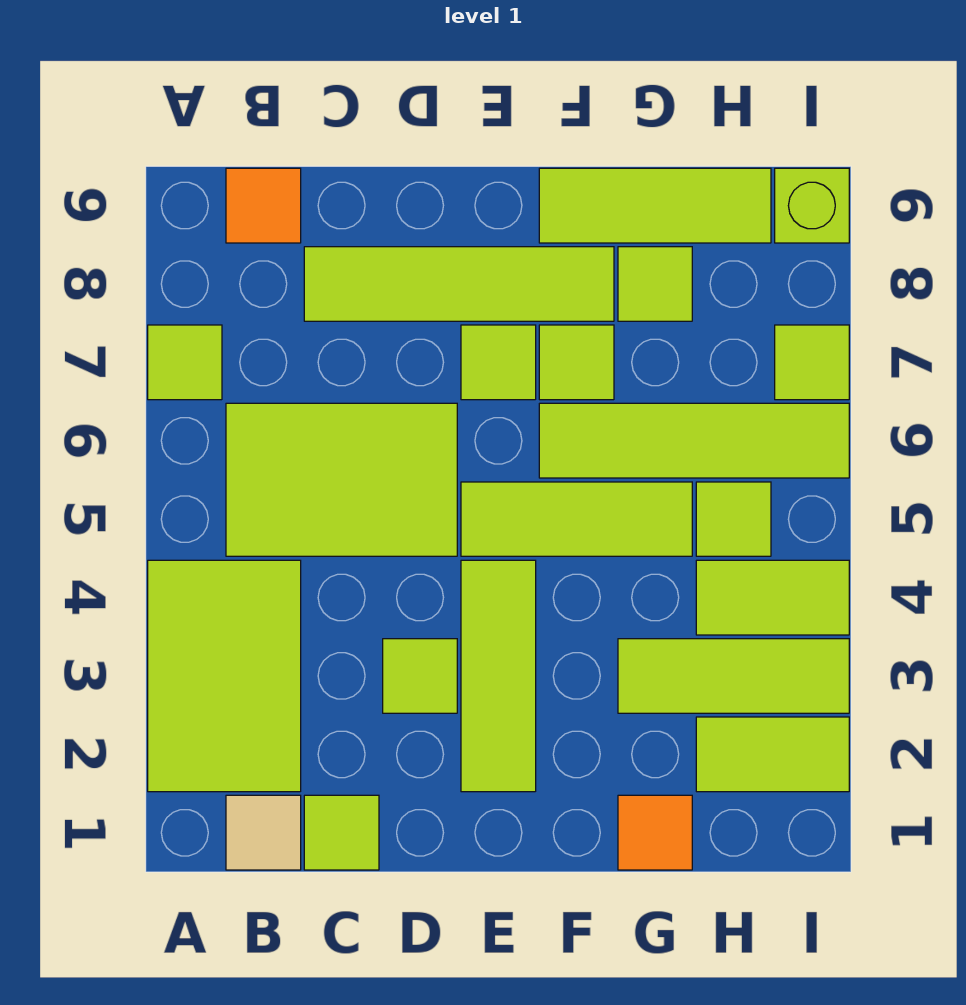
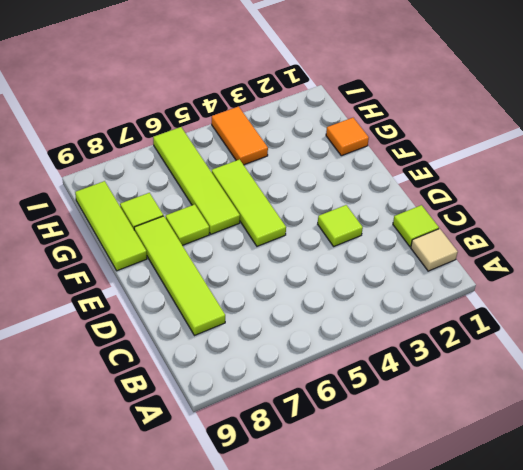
orange tile H4:I4 level 1 -> lime tile H4:I4 level 1
none -> lime tile A2:B4 level 1
none -> lime tile A7 level 1
none -> lime tile B5:D6 level 1

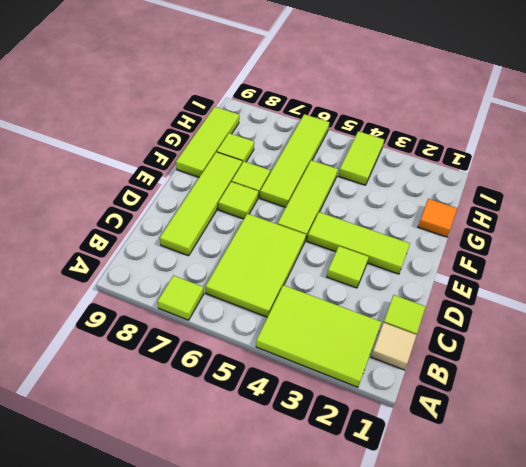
none -> orange tile B9 level 1
none -> lime tile G3:I3 level 1
none -> lime tile H2:I2 level 1

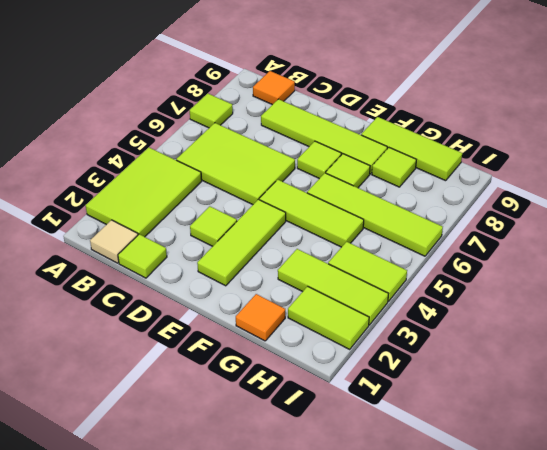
none -> lime tile H5 level 1
none -> lime tile I7 level 1
none -> lime brick I9 level 1

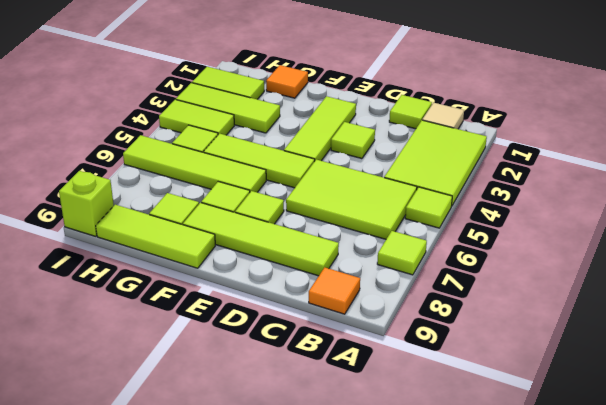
lime tile A5 level 1 -> lime tile I7 level 1

